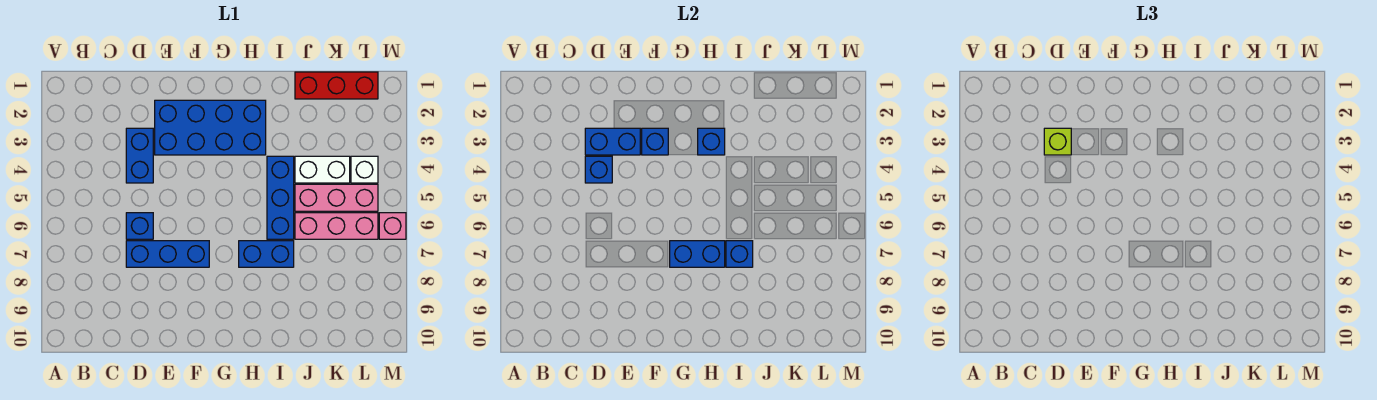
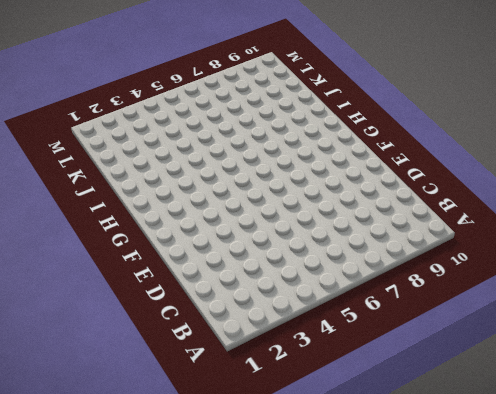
none -> blue brick D3:D4 level 1
none -> blue brick D6 level 1
none -> blue brick D7:F7 level 1

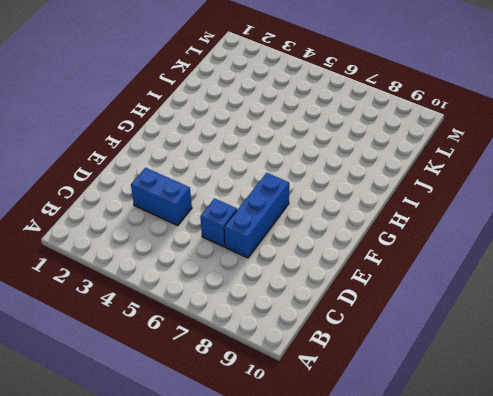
none -> blue brick E2:H3 level 1
none -> blue brick H7:I7 level 1
none -> blue brick I4:I6 level 1

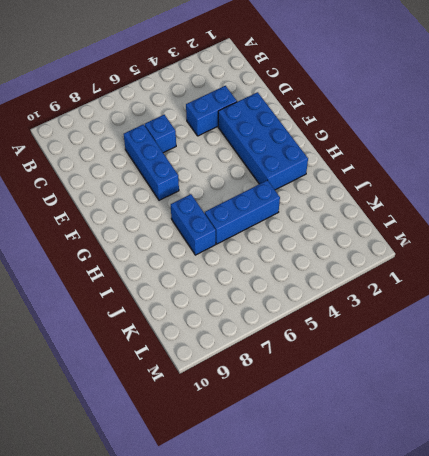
none -> red brick J1:L1 level 1
none -> white brick J4:K4 level 1
none -> pink brick J5:L5 level 1

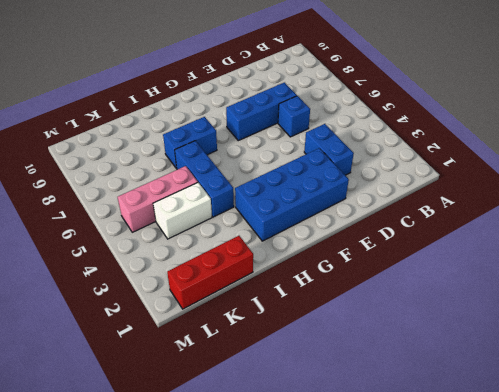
none -> pink brick J6:L6 level 1
none -> white brick L4 level 1
none -> pink brick M6 level 1

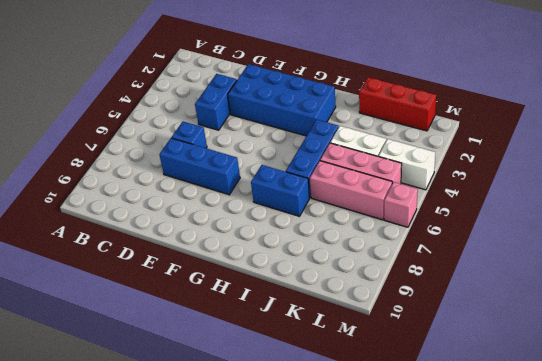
white brick L4:M4 level 1 -> white brick L4 level 1
none -> blue brick D3:E3 level 2
none -> blue brick D4 level 2
none -> blue brick F3 level 2

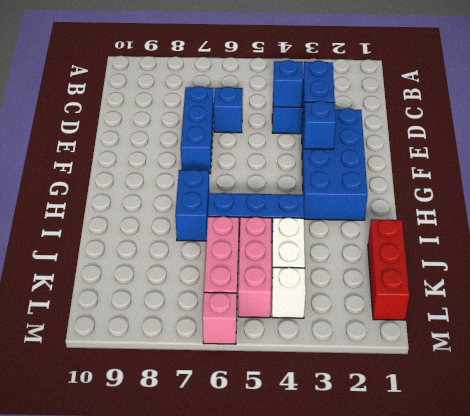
none -> blue brick G7:H7 level 2
none -> blue brick H3 level 2
none -> blue brick I7 level 2

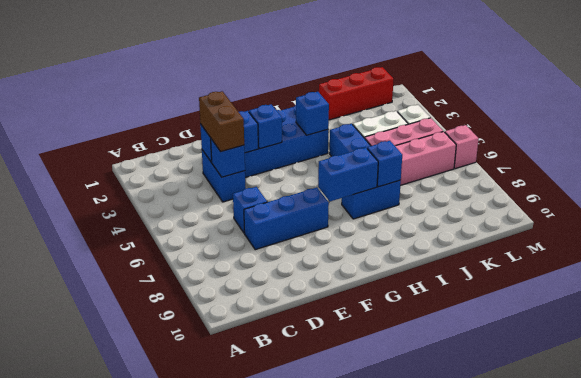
brown brick D3:D4 level 3 -> lime brick D3 level 3

